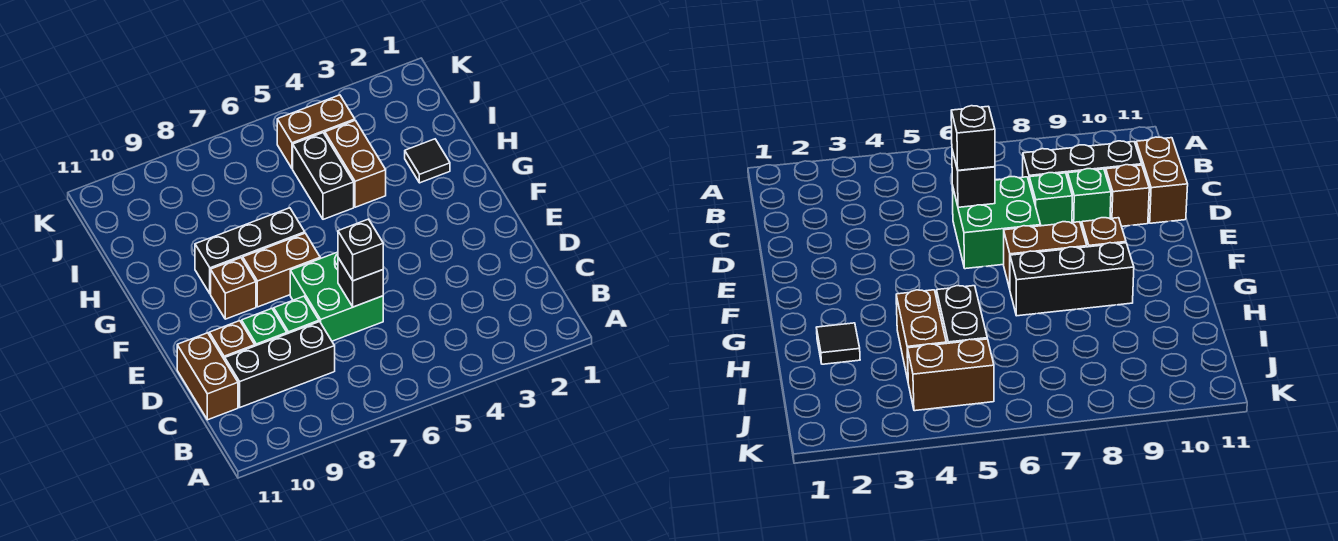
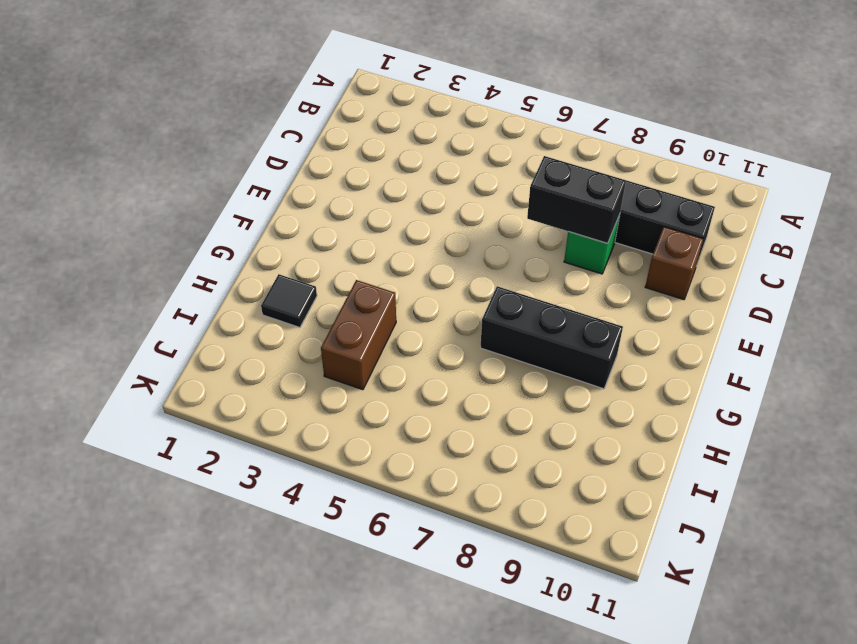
black brick D7:D8 level 2 -> black brick H5:I5 level 1
none -> brown brick C11:D11 level 1
none -> green brick D6:E7 level 1
none -> green brick D9 level 1

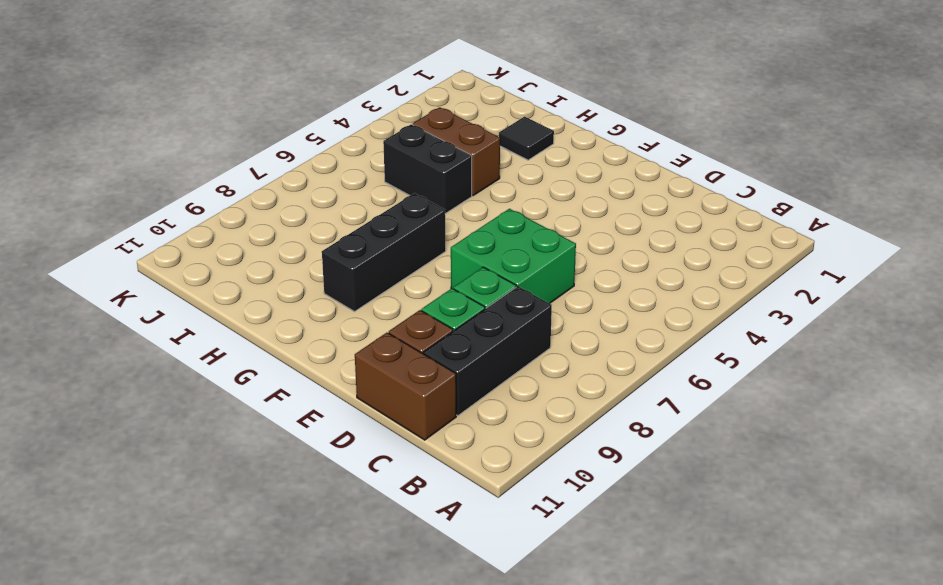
none -> brown brick F7:F8 level 1
none -> brown brick F9 level 1
none -> brown brick J4:J5 level 1

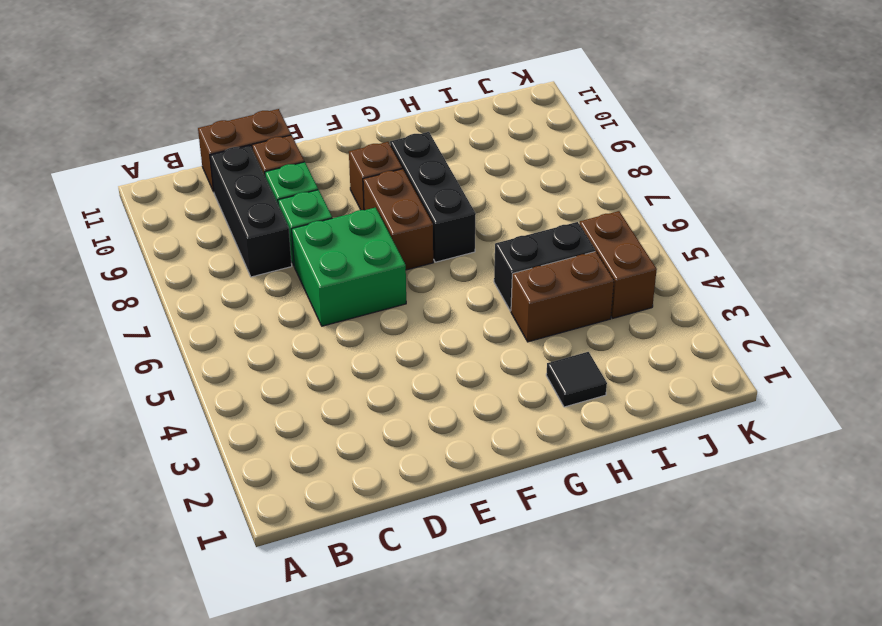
none -> black brick D6 level 2
none -> black brick D6 level 3

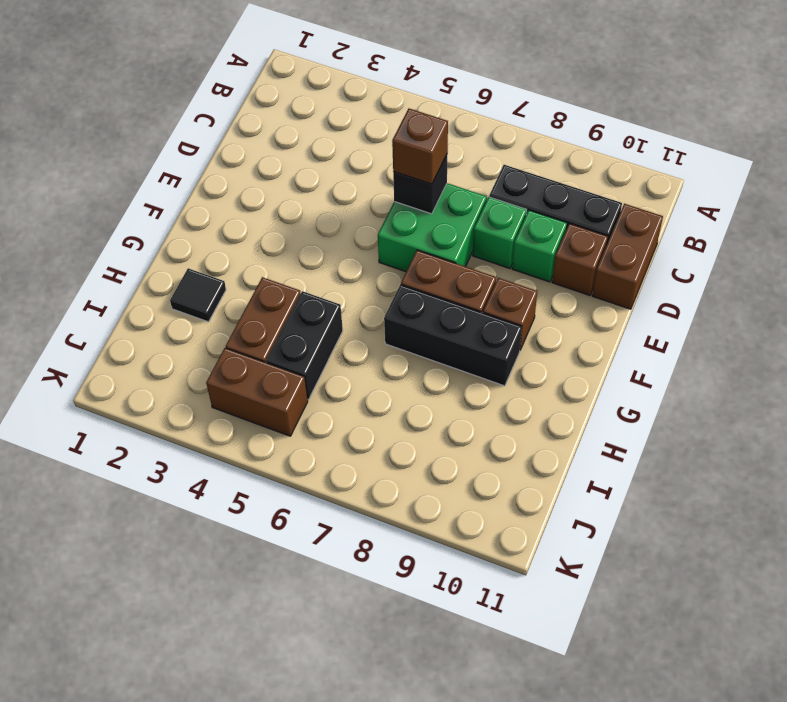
brown brick D6 level 3 -> black brick D6 level 3

